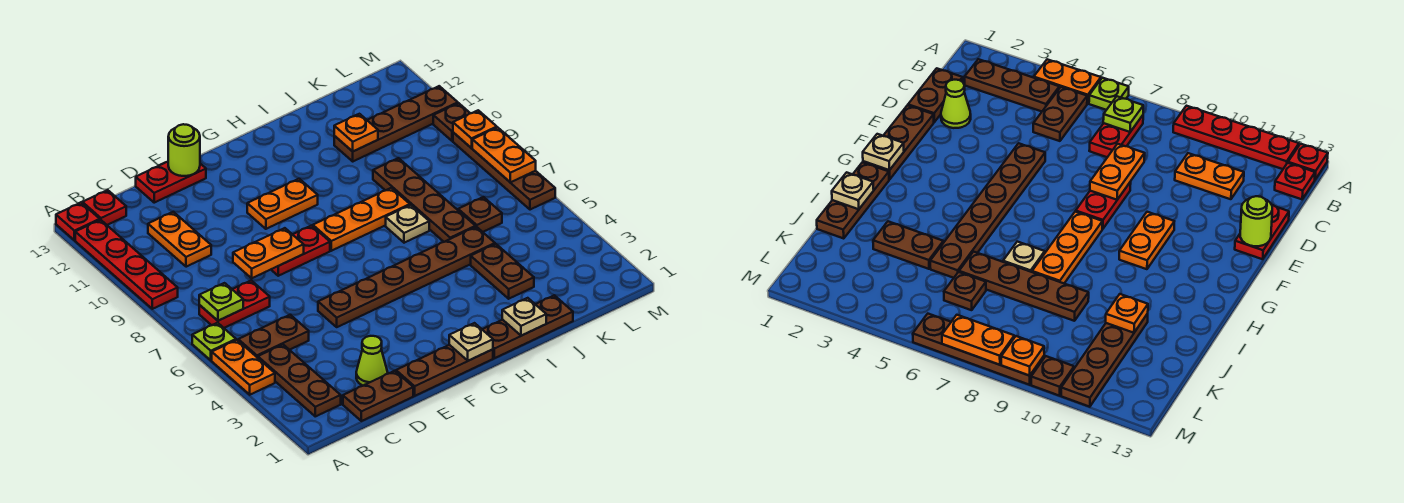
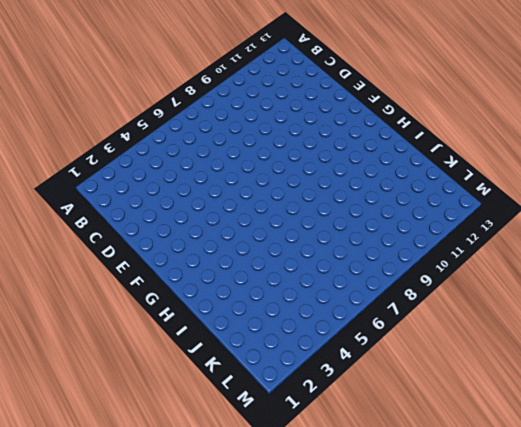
none -> orange plate A4:A5 level 1
none -> lime plate A6 level 1
none -> red plate A9:A12 level 1
none -> red plate A13 level 1

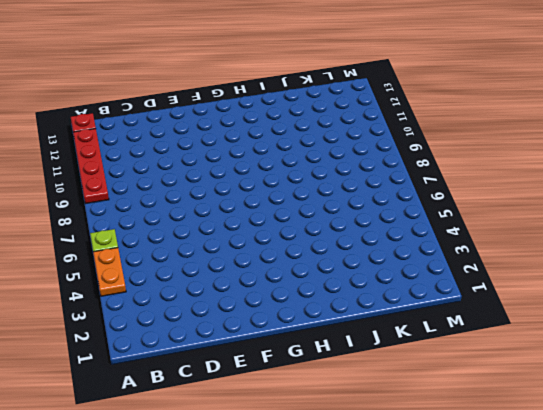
none -> brown plate B2:B4 level 1
none -> brown plate B5:C5 level 1
none -> red plate B7:C7 level 1
none -> red plate B13 level 1

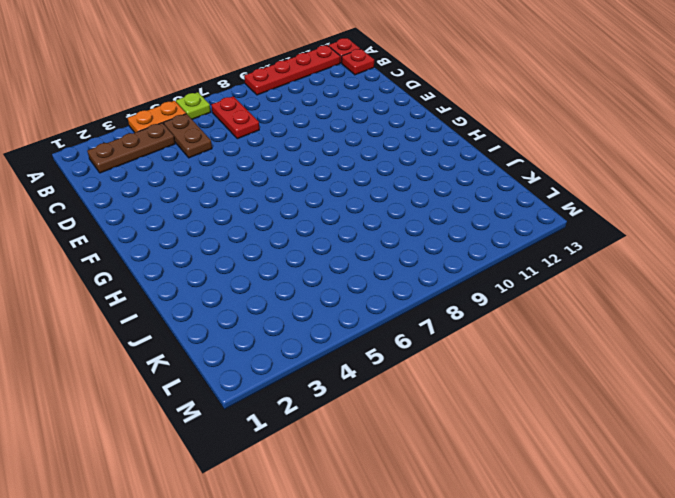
none -> brown plate C1:D1 level 1
none -> orange plate C10:C11 level 1
none -> lime cone D2 level 1
none -> red plate D13:E13 level 1

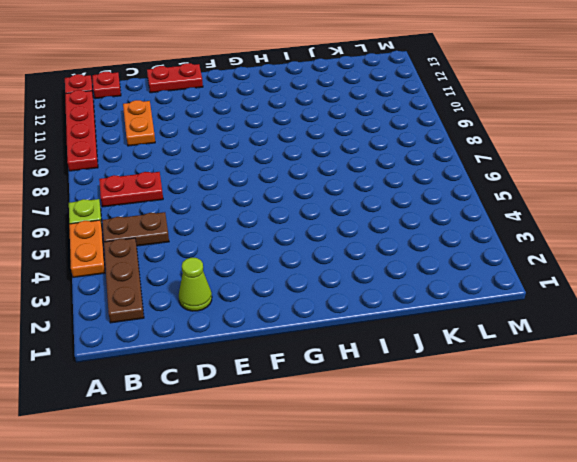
none -> brown plate C1:D1 level 1
none -> brown plate E1:G1 level 1
none -> brown plate E5:J5 level 1
none -> red plate E8:F8 level 1

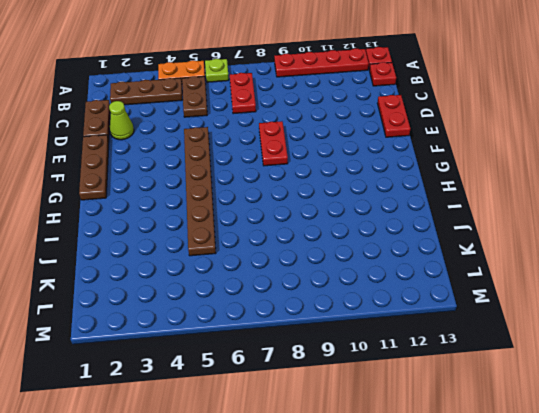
none -> orange plate C10:C11 level 1
none -> orange plate F10:G10 level 1
none -> orange plate G8:I8 level 1
none -> brown plate H1:J1 level 1

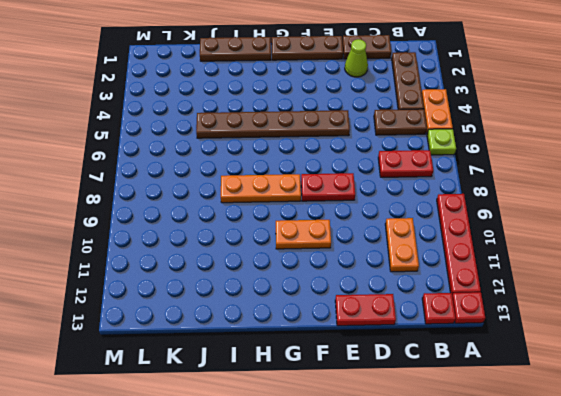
none -> tan plate I7 level 1
none -> brown plate J3:J4 level 1
none -> brown plate J6:J9 level 1
none -> brown plate J11:M11 level 1

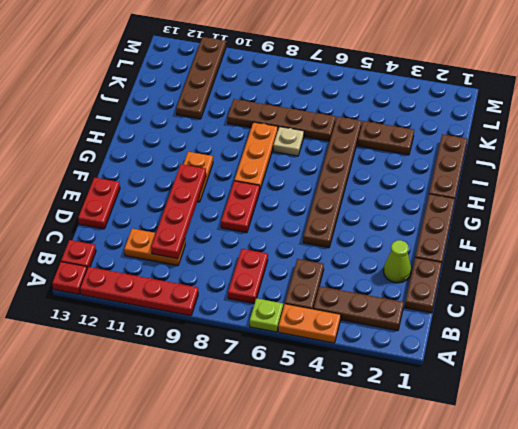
red plate C10:F10 level 2 -> none
none -> brown plate K6 level 1
none -> brown plate M6:M9 level 1
none -> brown plate M10 level 1
none -> lime plate B7 level 2

